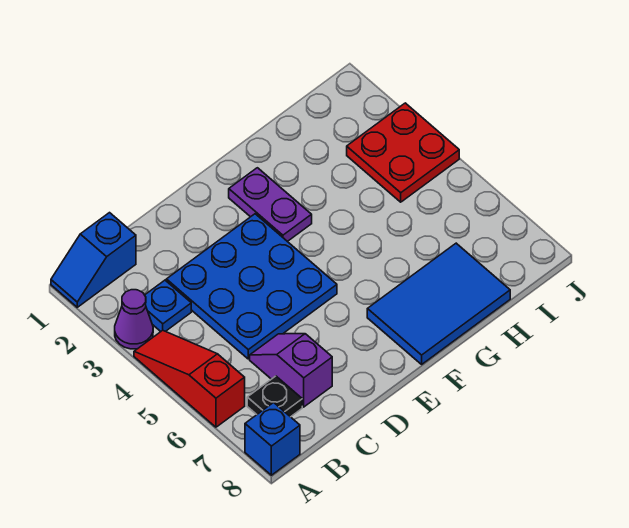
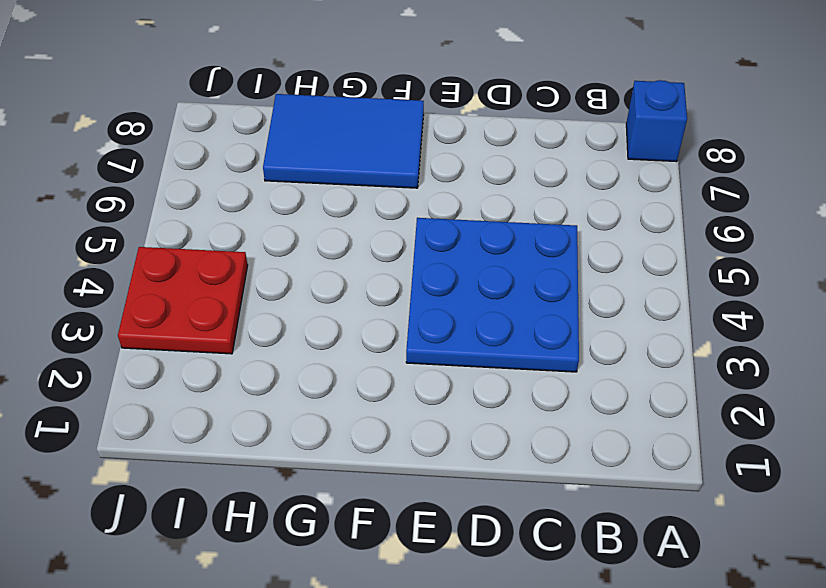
none -> blue slope A1:B1 level 1 top B
none -> purple cone A3 level 1

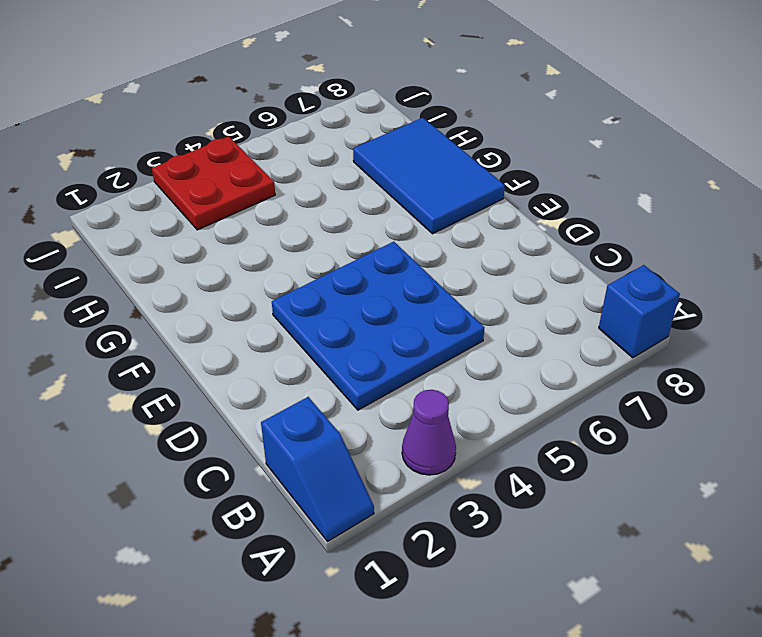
none -> red slope A4:A6 level 1 top 6
none -> blue plate B3 level 1

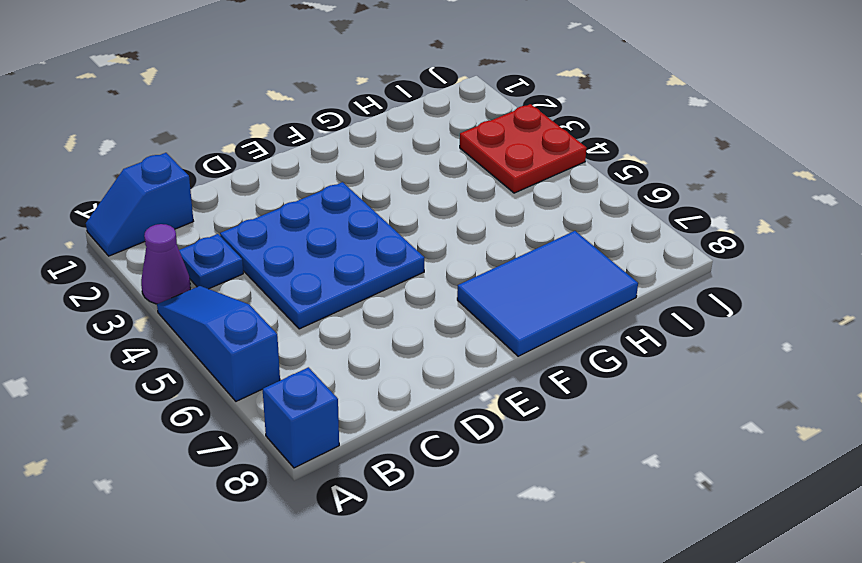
blue slope A4:A6 level 1 top 6 -> red slope A4:A6 level 1 top 6
none -> black plate B7 level 1
none -> purple slope C6:C7 level 1 top 7

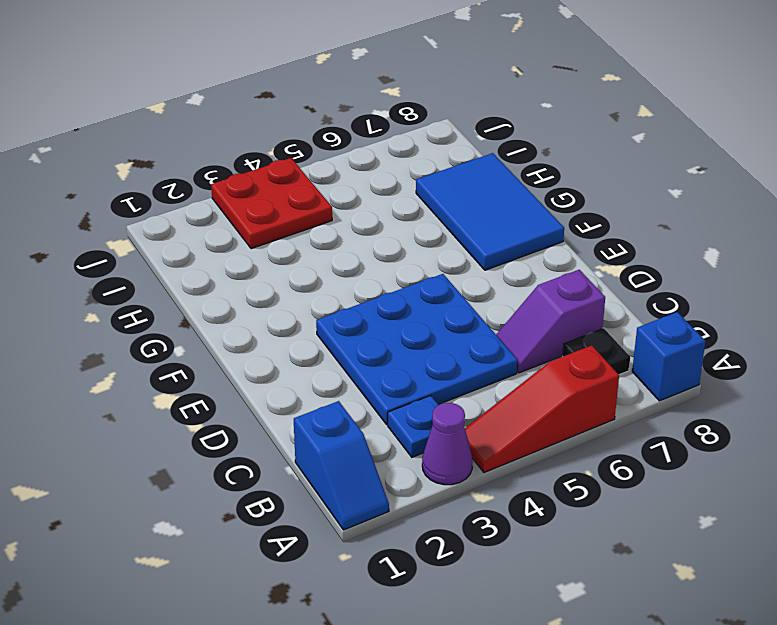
none -> purple plate F2:F3 level 1

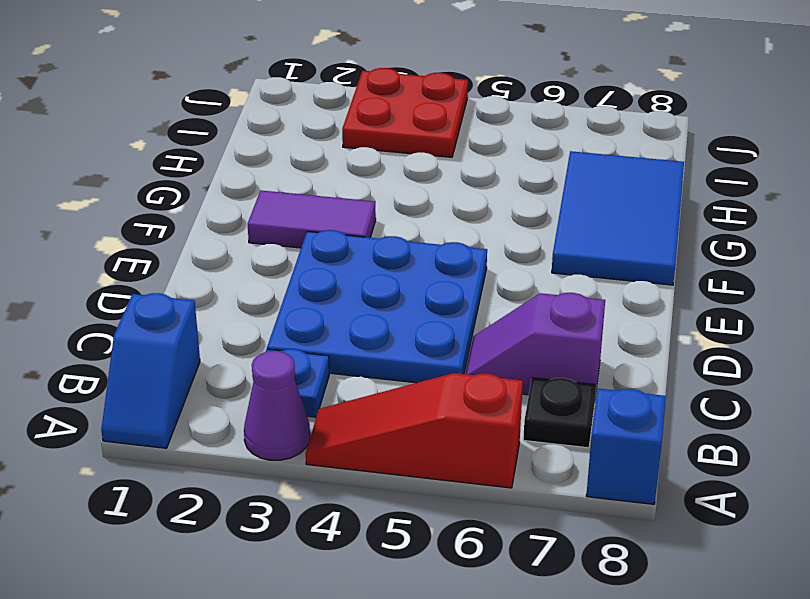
purple tile F2:F3 level 1 -> purple plate F2:F3 level 1

